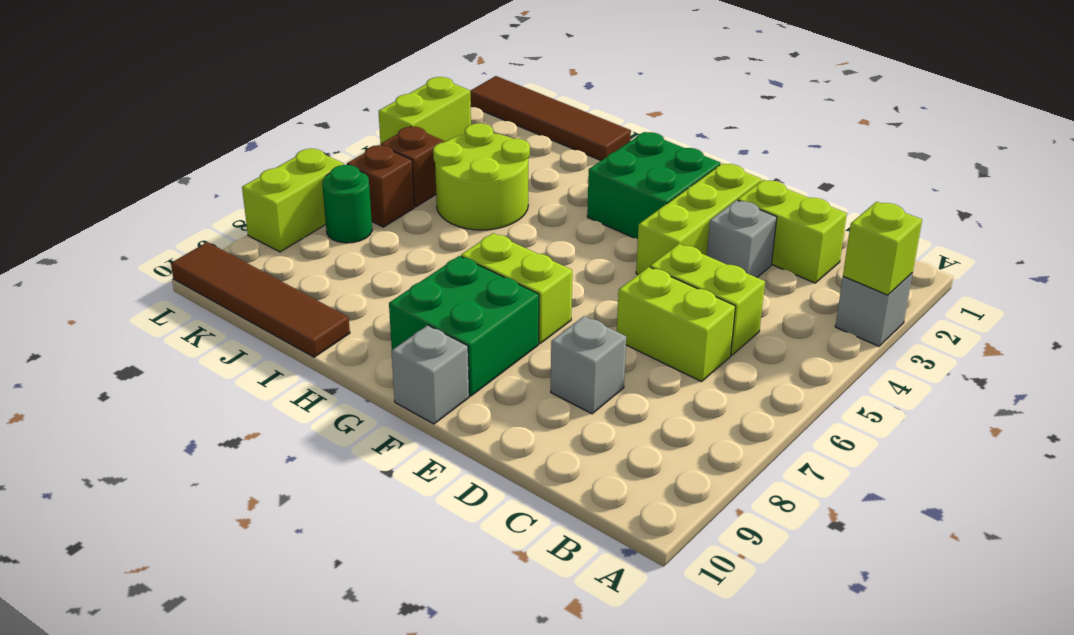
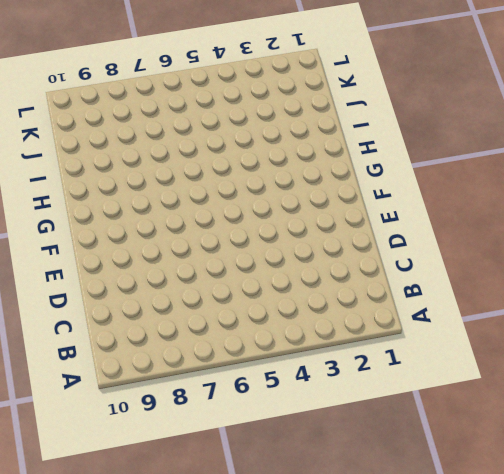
none -> grey brick A3 level 1
none -> lime brick C2:D2 level 1
none -> lime brick C5:D5 level 1

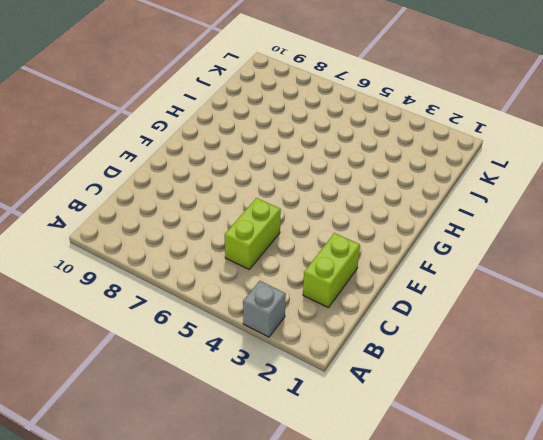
none -> lime brick C6:D6 level 1
none -> grey brick D3 level 1
none -> grey brick D8 level 1

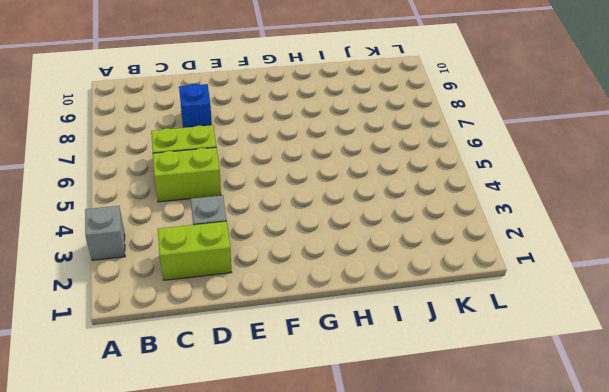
blue brick D8 level 1 -> grey brick D8 level 1
none -> lime brick E2:E4 level 1
none -> green brick F2:G3 level 1
none -> lime brick F7:G7 level 1

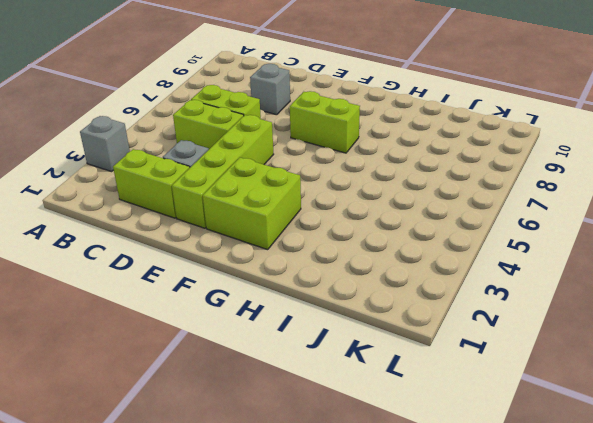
lime brick E2:E5 level 1 -> lime brick E2:E4 level 1
lime brick F2:G3 level 1 -> green brick F2:G3 level 1
none -> green brick F8:G9 level 1
none -> grey brick F10 level 1
none -> brown tile I1:L1 level 1

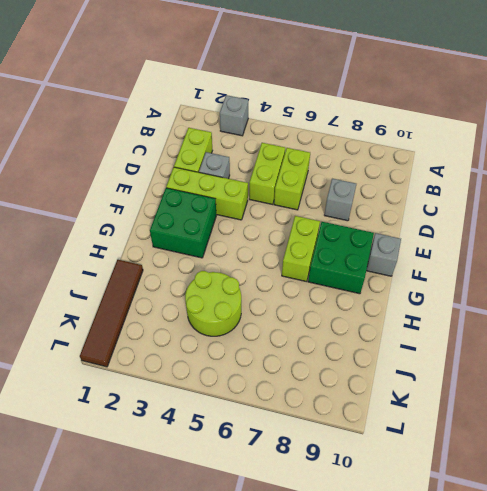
none -> brown tile I10:L10 level 1
none -> brown brick K5 level 1
none -> brown brick K6 level 1

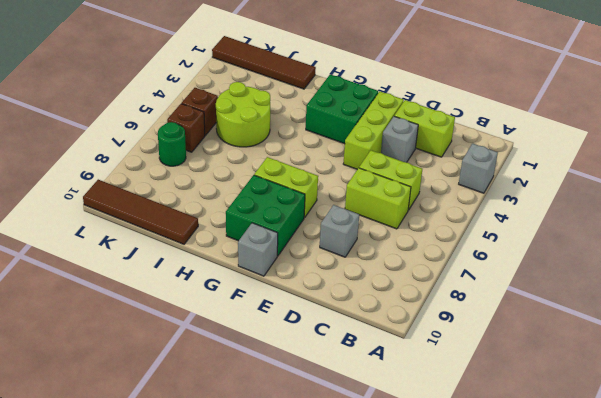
none -> lime brick L3:L4 level 1
none -> lime brick L7:L8 level 1
none -> lime brick A3 level 2

